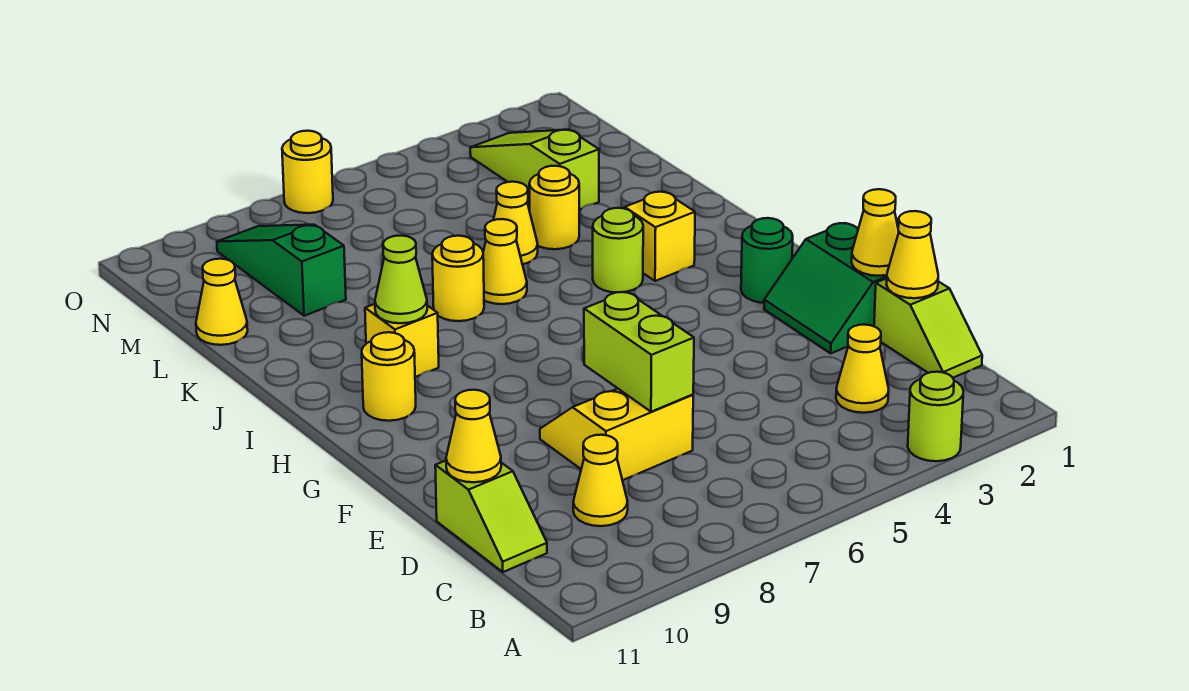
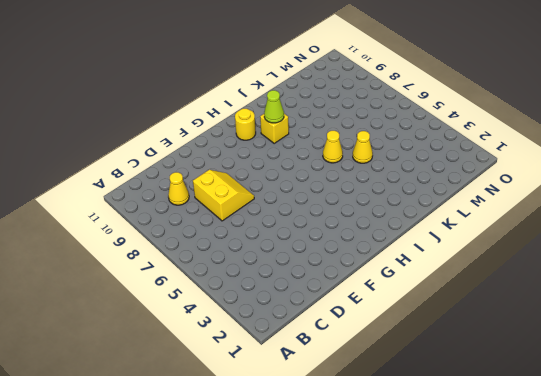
none -> lime round brick A3 level 1
none -> lime slope C1:D1 level 1 top D
none -> yellow cone C3 level 1

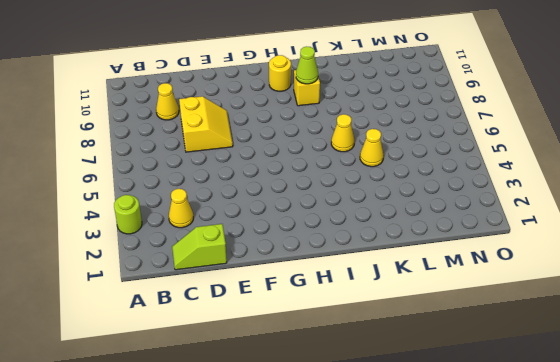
none -> lime slope C11:D11 level 1 top D
none -> green slope E1:F2 level 1 top 1
none -> green round brick G2 level 1

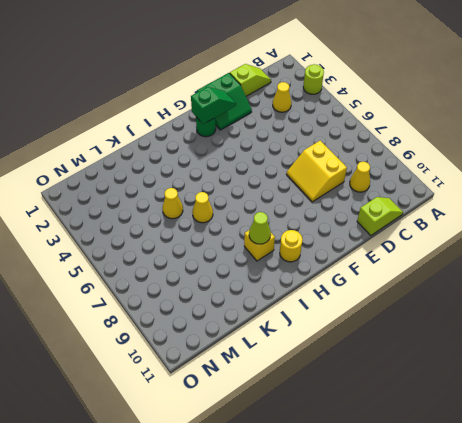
green slope F2:G2 level 2 top G -> none
none -> yellow brick I3 level 1
none -> lime round brick I4 level 1
none -> yellow round brick J7 level 1

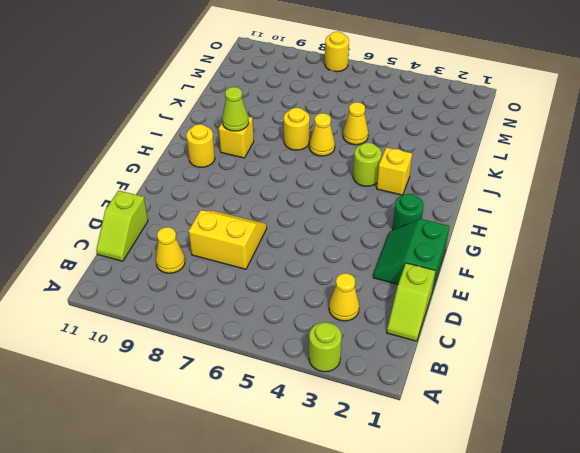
none -> yellow round brick K4 level 1
none -> lime slope L3:N3 level 1 top L
none -> green slope L9:N9 level 1 top L

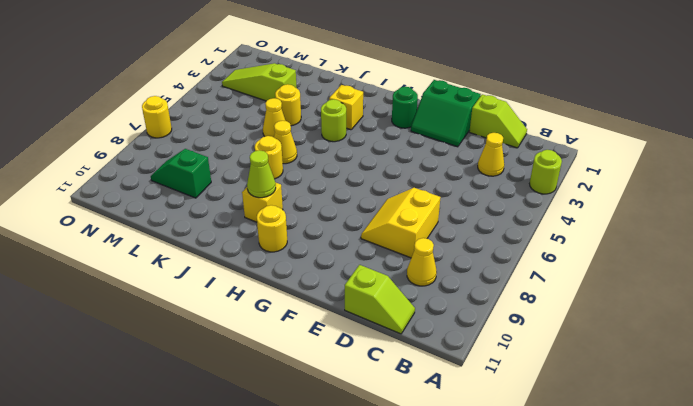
green slope L9:M9 level 1 top L -> green slope L9:N9 level 1 top L
none -> yellow cone L11 level 1
none -> yellow cone D1 level 2
none -> lime brick D7:E7 level 2

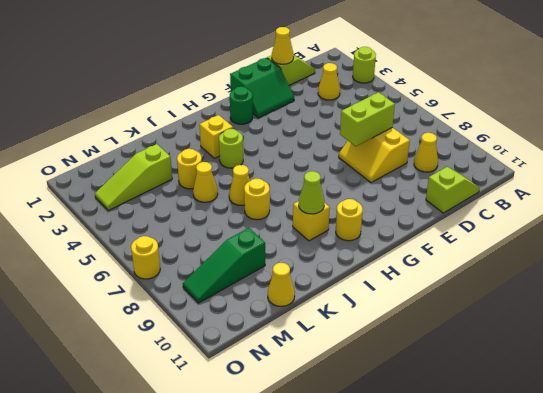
none -> yellow cone D11 level 2
none -> yellow cone E1 level 2

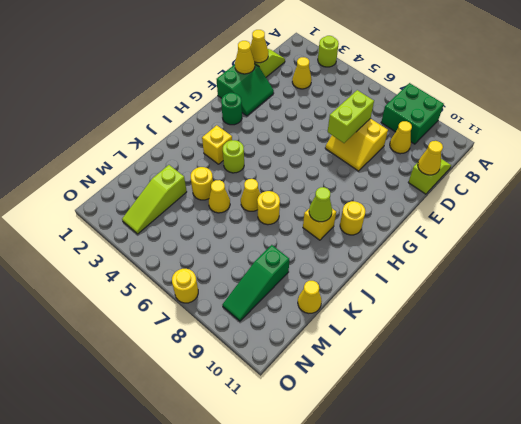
green brick A8:B9 level 1 -> none

